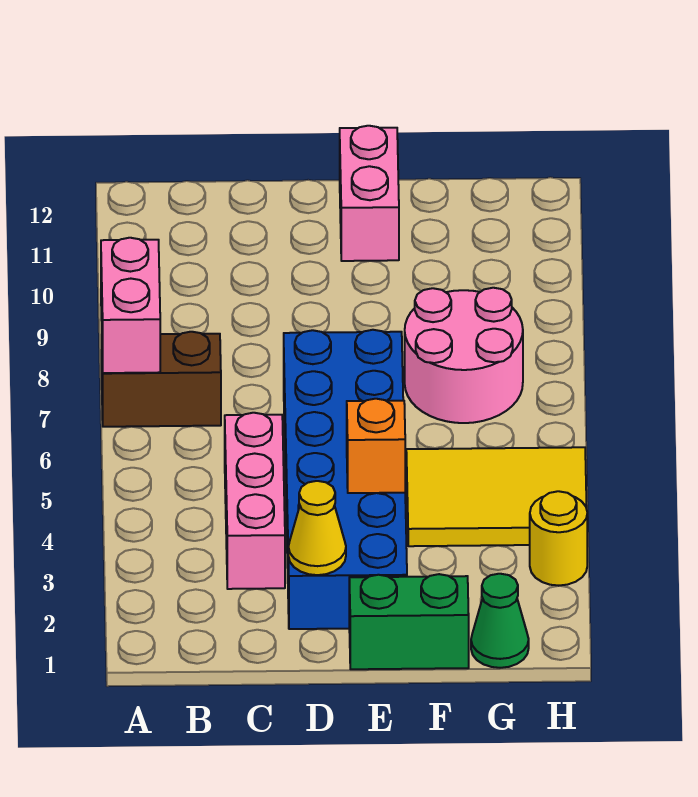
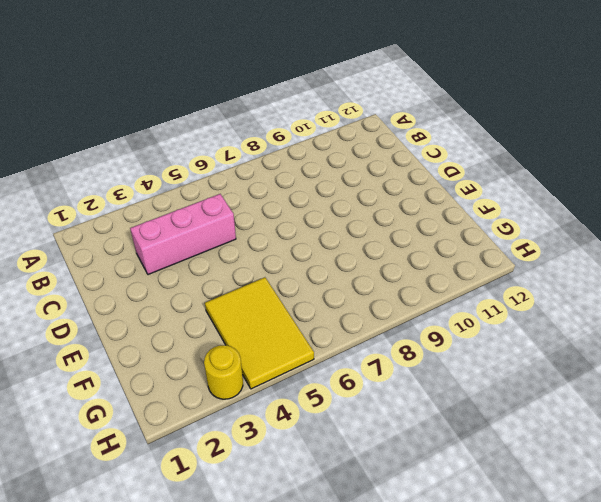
none -> brown brick A7:B7 level 1
none -> blue brick D2:E7 level 1
none -> green brick E1:F1 level 1

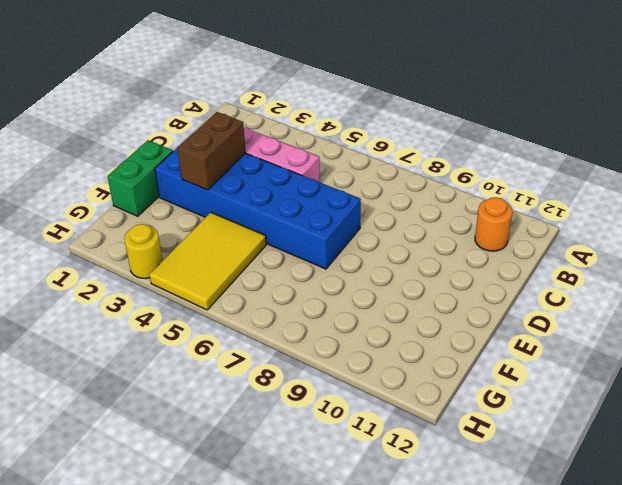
orange round brick B11 level 1 -> none
brown brick D3:E3 level 2 -> brown brick A7:B7 level 1
none -> pink brick E11:E12 level 1
none -> pink round brick F7:G8 level 1
none -> green cone G1 level 1

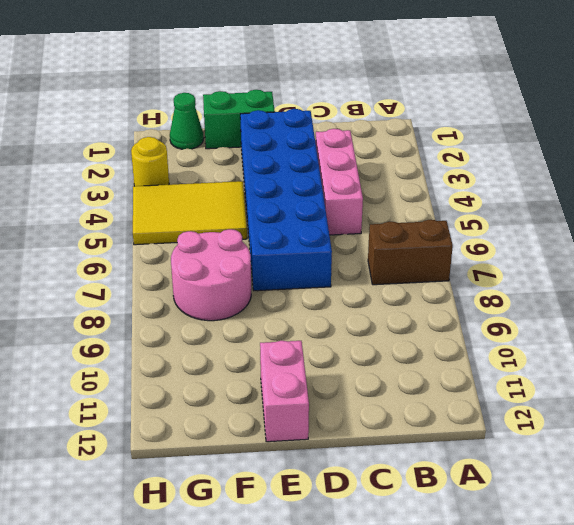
none -> pink brick A7:A8 level 2
none -> yellow cone D2 level 2
none -> orange brick E4 level 2

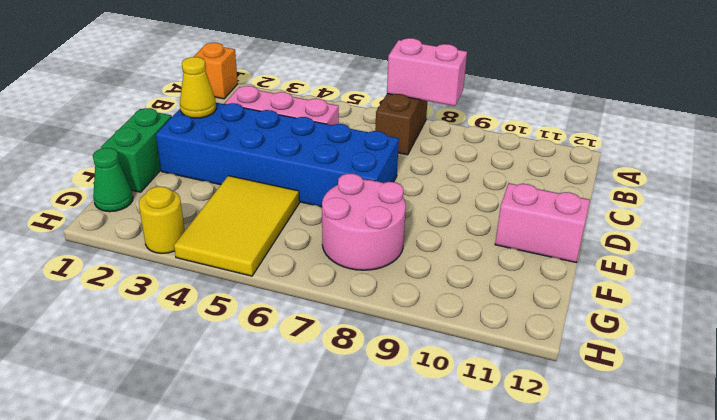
orange brick A1 level 1 -> orange brick E4 level 2

